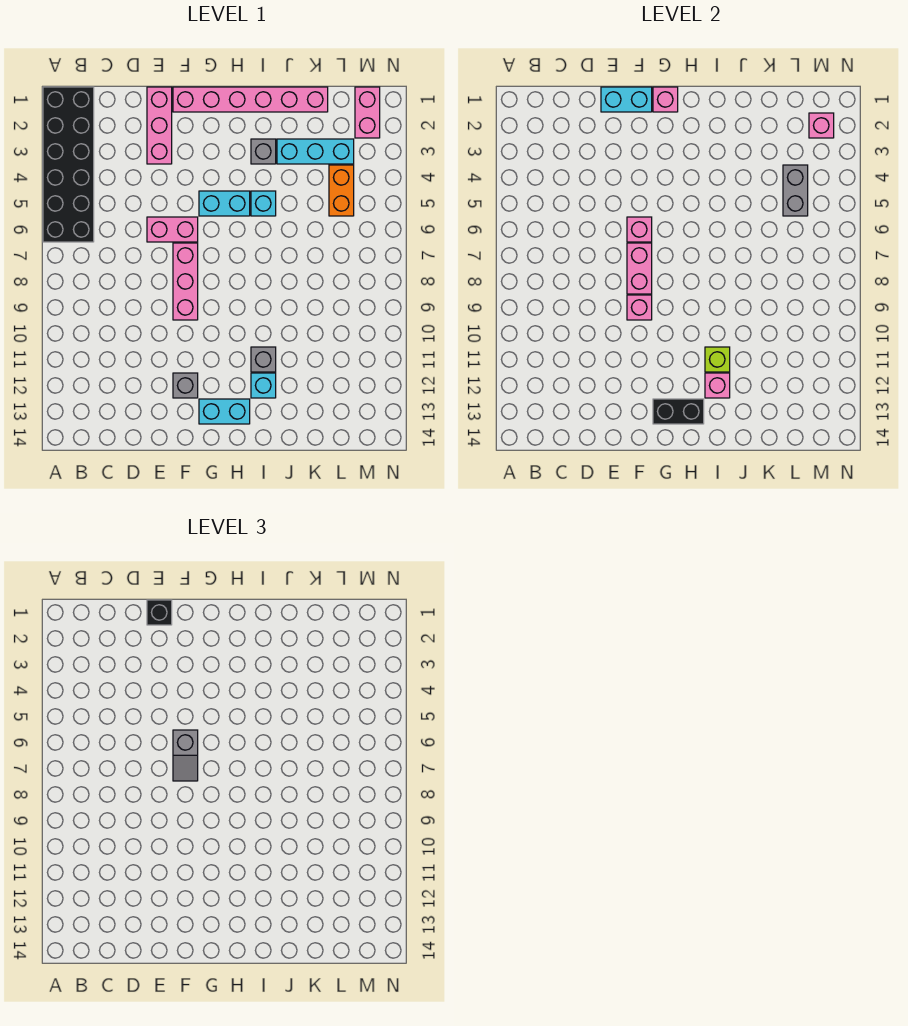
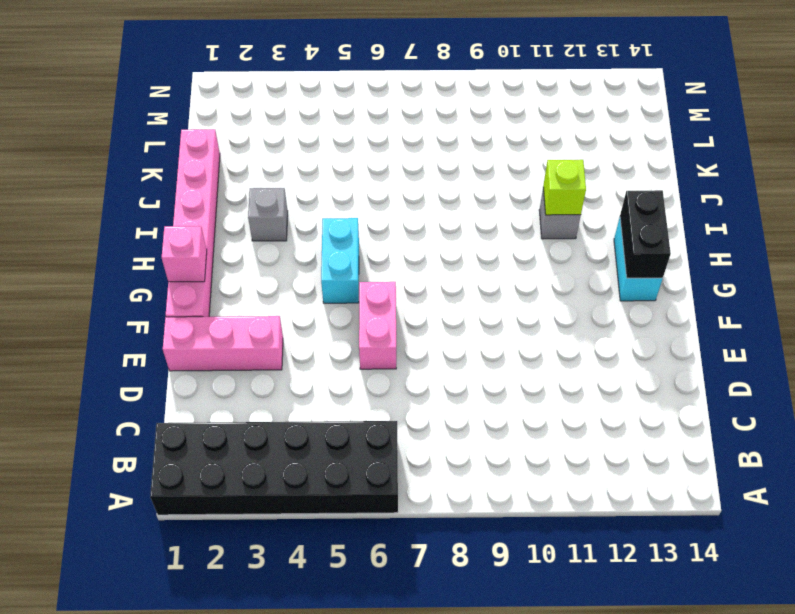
none -> pink brick F7:F9 level 1
none -> grey brick F12 level 1
none -> cyan brick I5 level 1

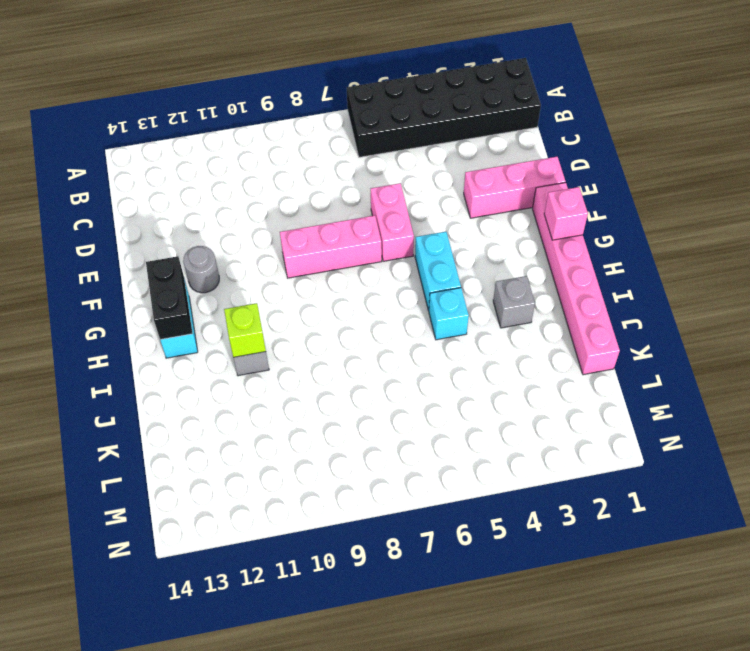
grey round brick F12 level 1 -> grey brick F12 level 1
none -> cyan brick I12 level 1
none -> cyan brick J3:L3 level 1
none -> orange brick L4:L5 level 1

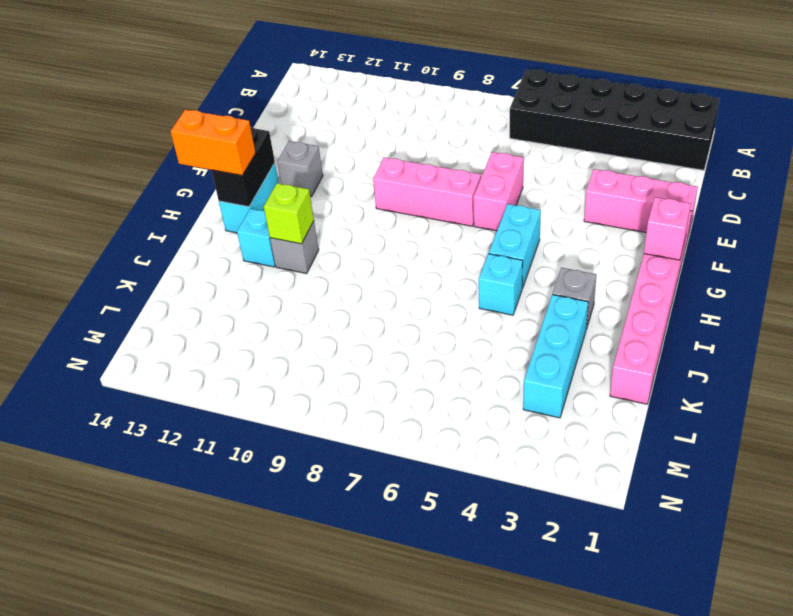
orange brick H13:H14 level 3 -> orange brick L4:L5 level 1
none -> pink brick M1:M2 level 1
none -> cyan brick E1:F1 level 2
none -> pink brick F6 level 2

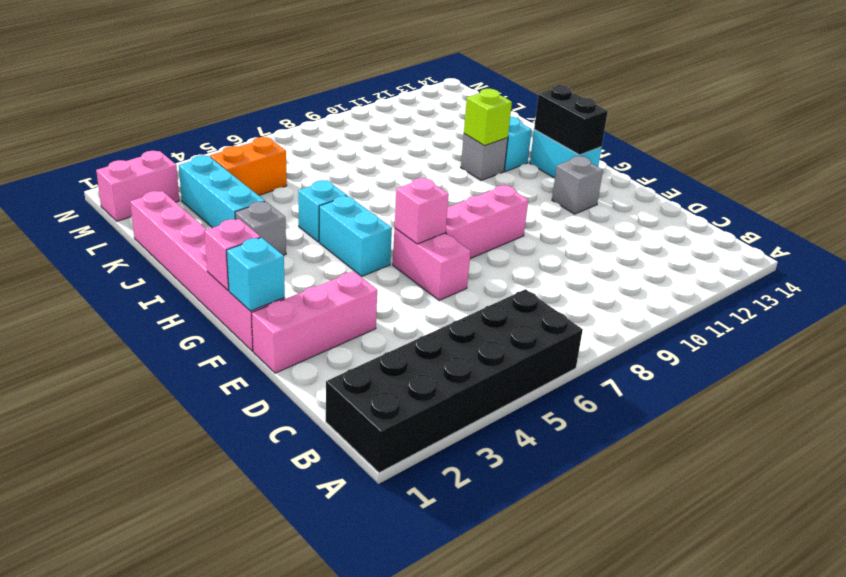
cyan brick F1 level 2 -> cyan brick E1:F1 level 2
none -> pink brick F7:F8 level 2
none -> pink brick F9 level 2
none -> pink brick I12 level 2

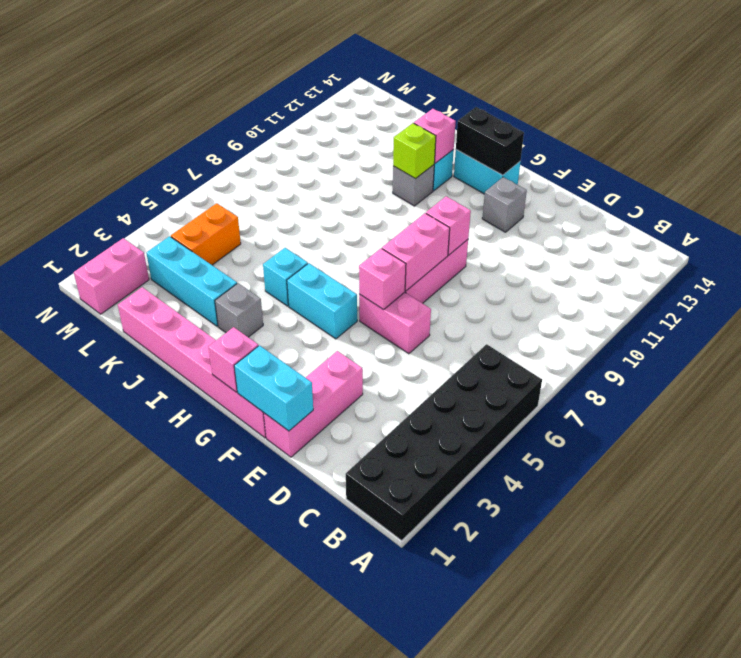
none -> grey brick L4:L5 level 2
none -> pink brick M2 level 2
none -> black brick E1 level 3

